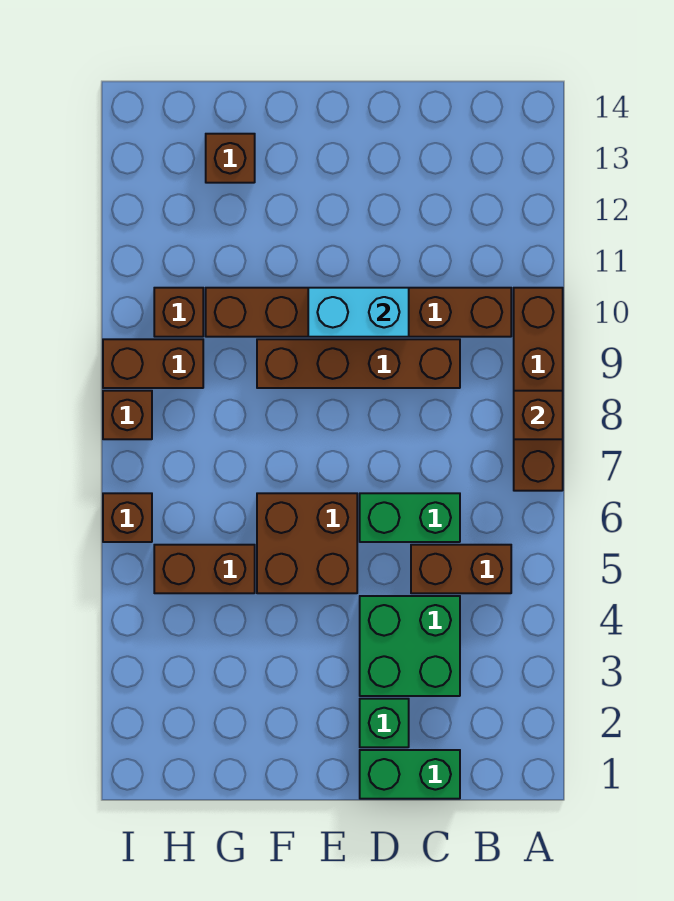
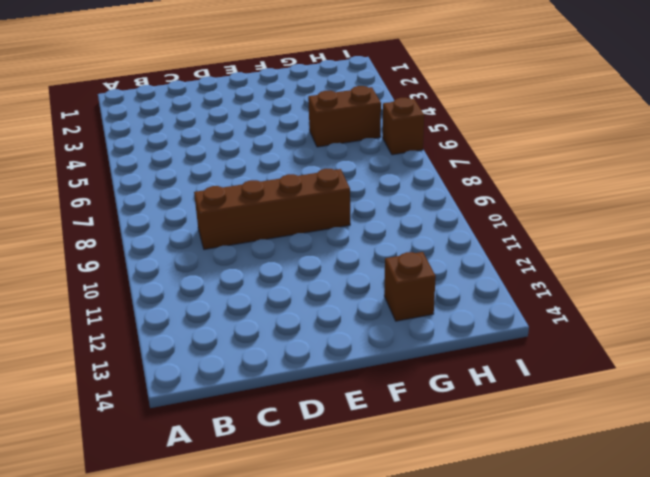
none -> brown brick A7:A10 level 1
none -> brown brick B5:C5 level 1
none -> brown brick B10:G10 level 1

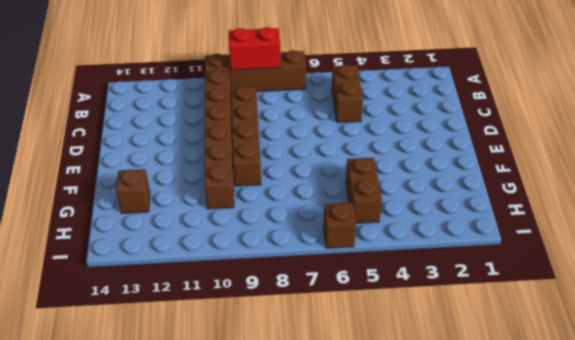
red brick A8:A9 level 2 -> brown brick A8 level 2
none -> green brick C1:D1 level 1
none -> green brick C3:D4 level 1
none -> green brick C6:D6 level 1

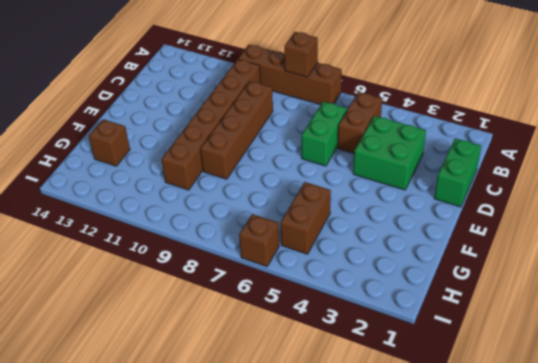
none -> green brick D2 level 1
none -> brown brick E5:F6 level 1
none -> brown brick H9:I9 level 1

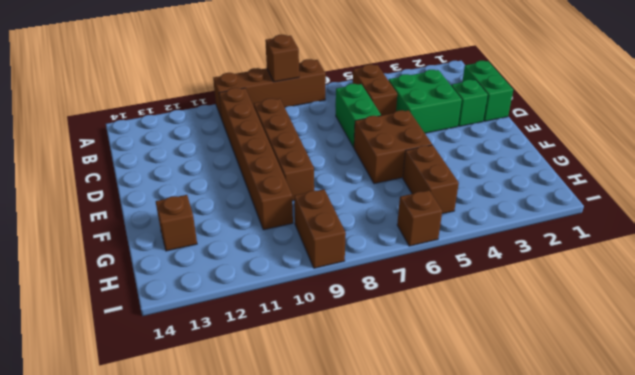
none -> brown brick H10 level 1
none -> brown brick I8 level 1
none -> cyan brick D10:E10 level 2

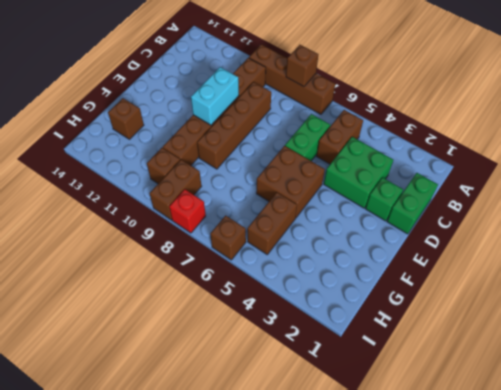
red brick I8 level 1 -> brown brick I8 level 1

